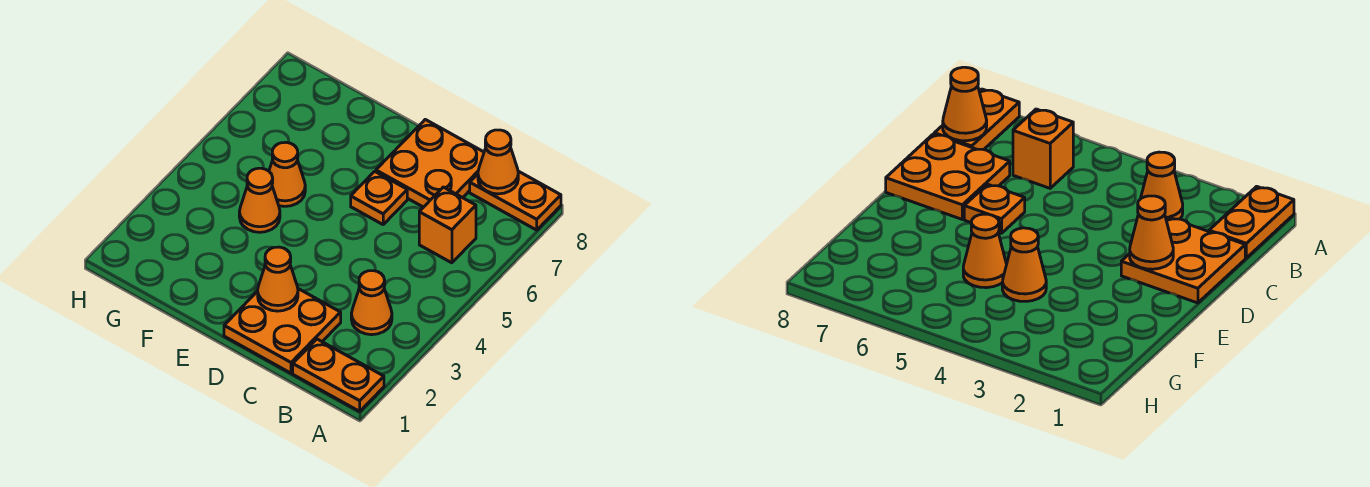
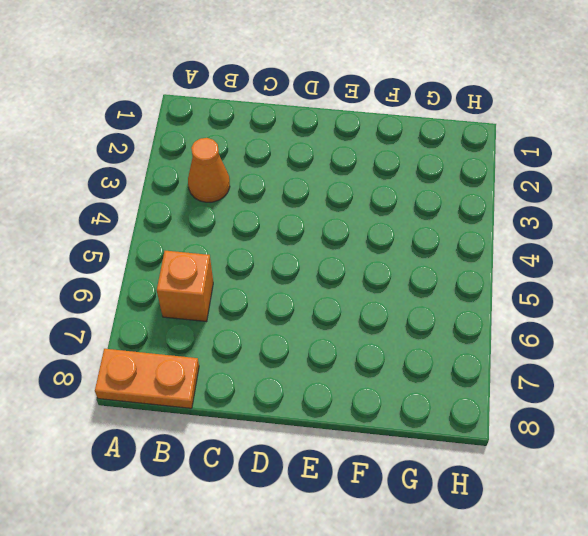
none -> orange plate A1:B1 level 1
none -> orange plate C1:D2 level 1

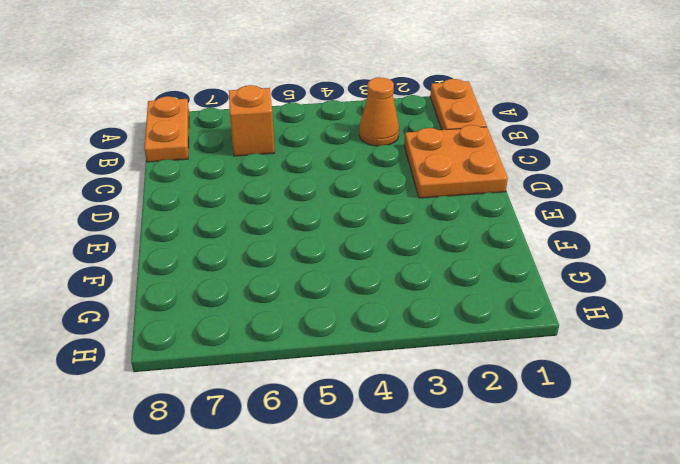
none -> orange plate C7:D8 level 1
none -> orange plate D6 level 1

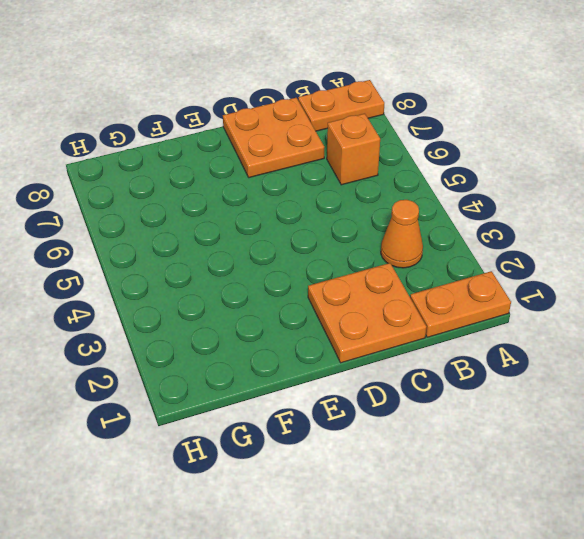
none -> orange plate D6 level 1
none -> orange cone F4 level 1

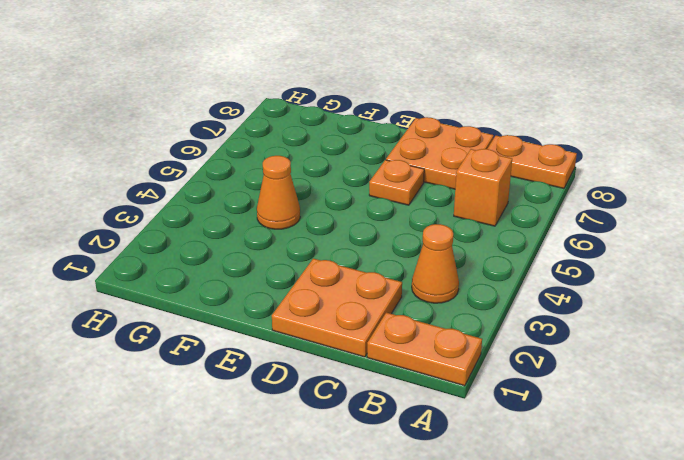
none -> orange cone F5 level 1
none -> orange cone B8 level 2

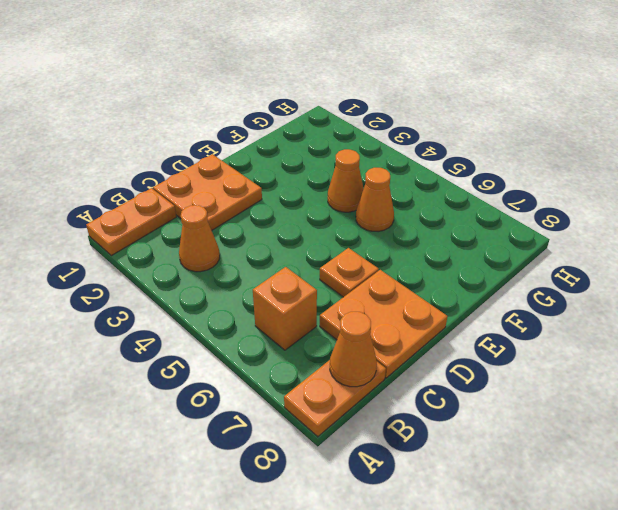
none -> orange cone D2 level 2

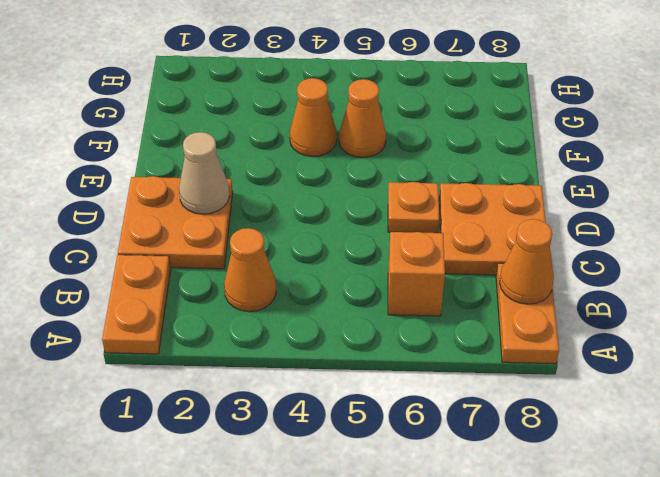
tan cone D2 level 2 -> orange cone D2 level 2

